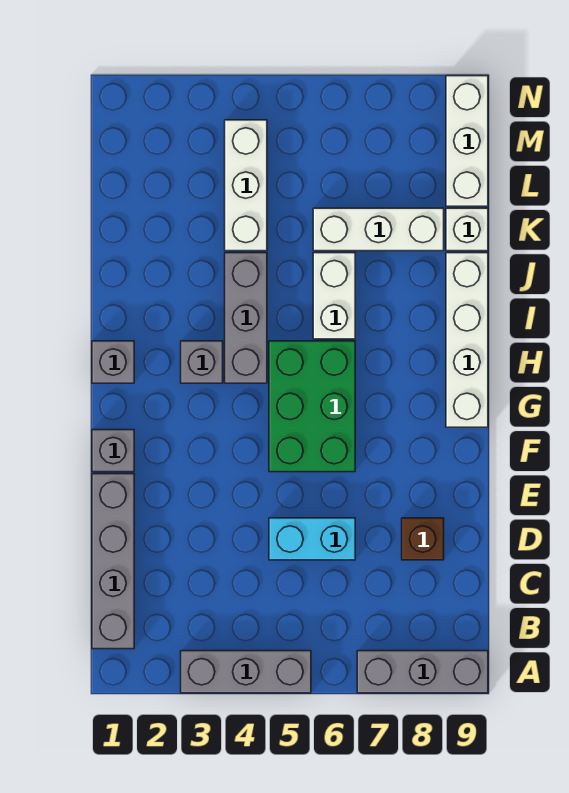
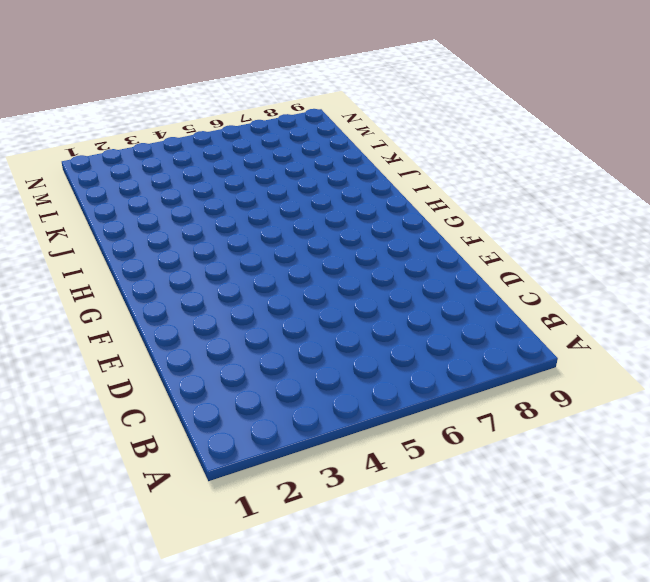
none -> grey brick A3:A5 level 1
none -> grey brick A7:A9 level 1
none -> grey brick B1:E1 level 1

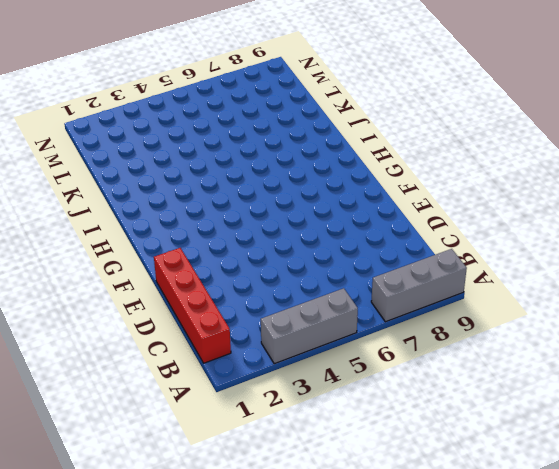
red brick B1:E1 level 1 -> grey brick B1:E1 level 1
none -> cyan brick D5:D6 level 1
none -> brown brick D8 level 1
none -> grey brick F1 level 1

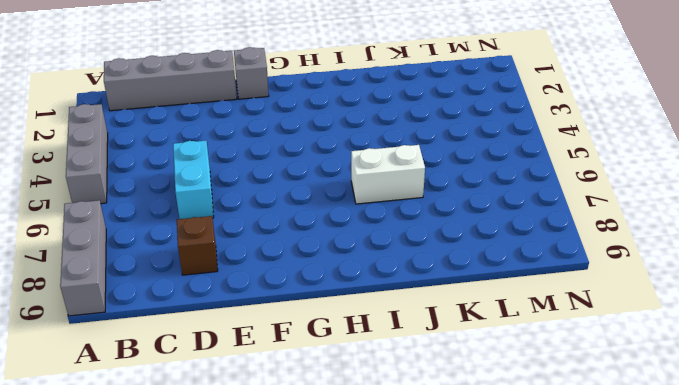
none -> green brick F5:H6 level 1
none -> white brick G9:J9 level 1
none -> grey brick H1 level 1

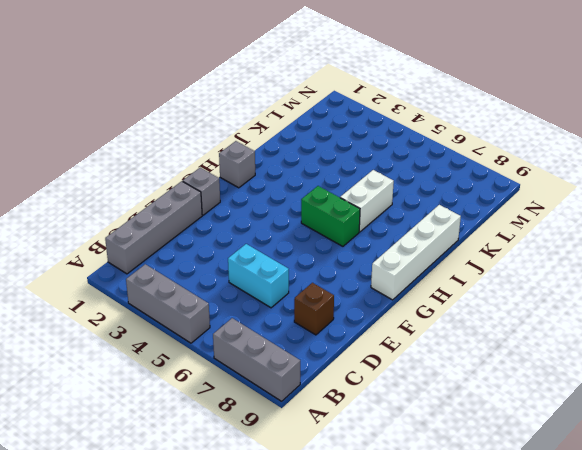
green brick H5:H6 level 1 -> green brick F5:H6 level 1
none -> grey brick H3 level 1
none -> grey brick H4:J4 level 1
none -> white brick K4:M4 level 1

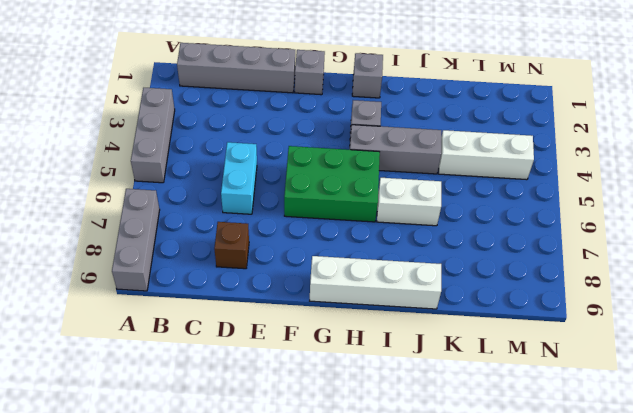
none -> white brick K6:K8 level 1
none -> white brick K9 level 1
none -> white brick L9:N9 level 1

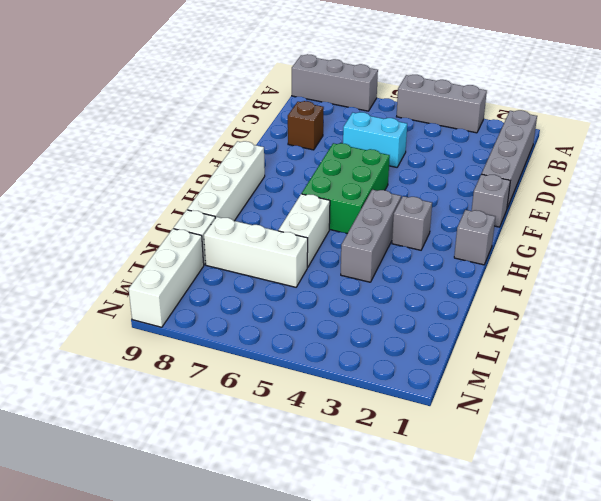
none -> white brick K4:M4 level 1

